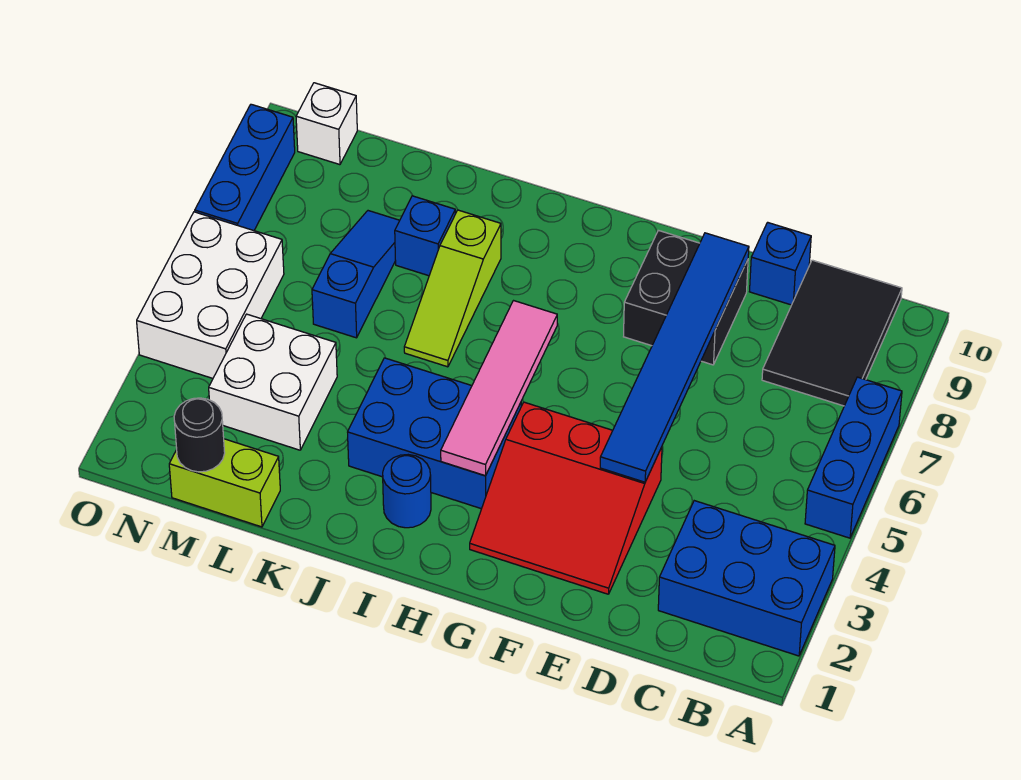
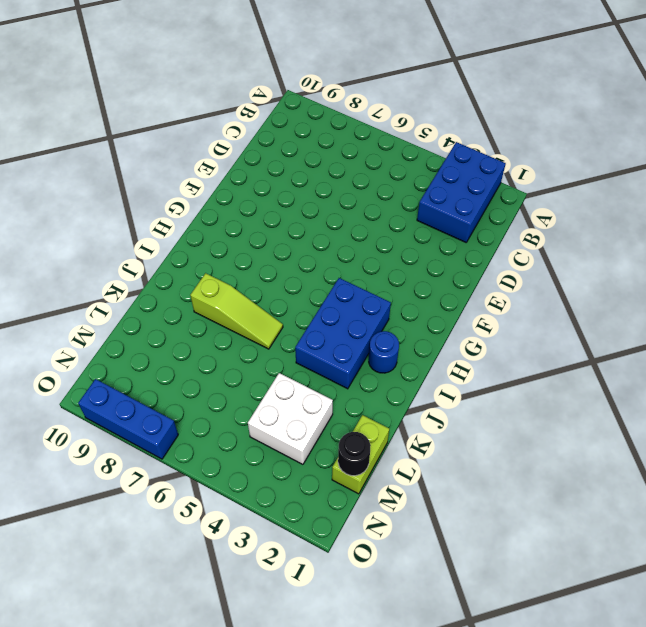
none -> blue brick A5:A7 level 1
none -> black tile B8:C10 level 1
none -> blue brick D10 level 1

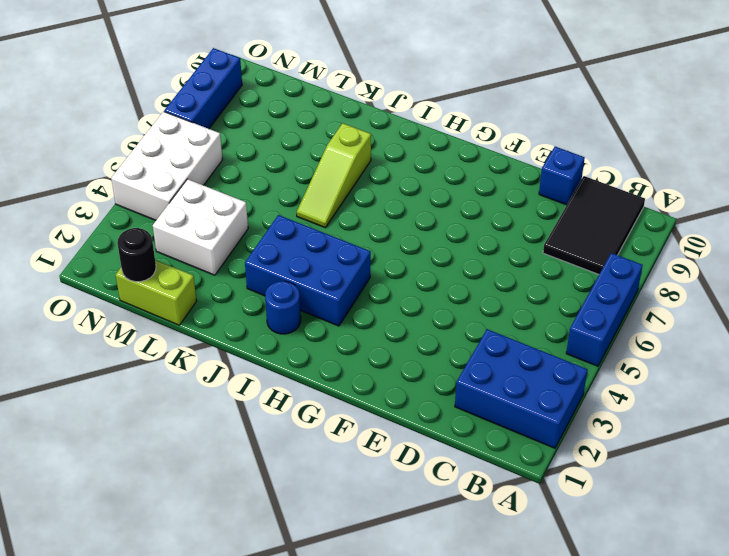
none -> red slope E2:G4 level 1 top 4
none -> black brick E8:F9 level 1
none -> blue brick K8 level 1

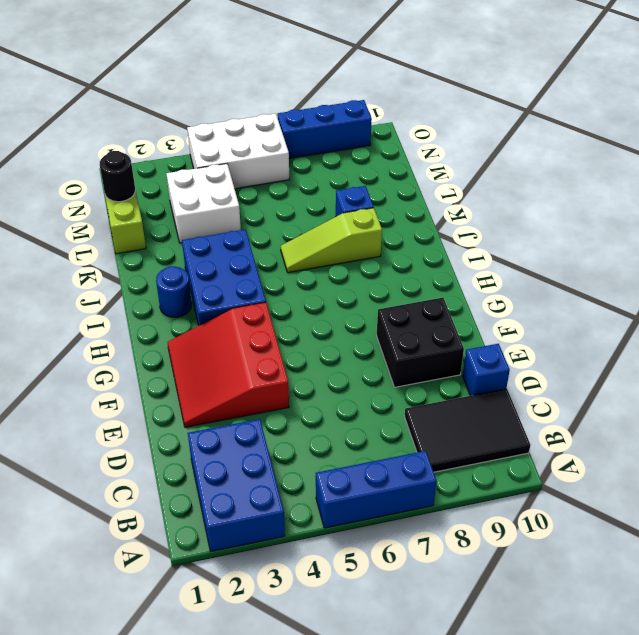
none -> blue slope L6:L8 level 1 top 6
none -> white brick N10 level 1
none -> blue tile E4:E9 level 2

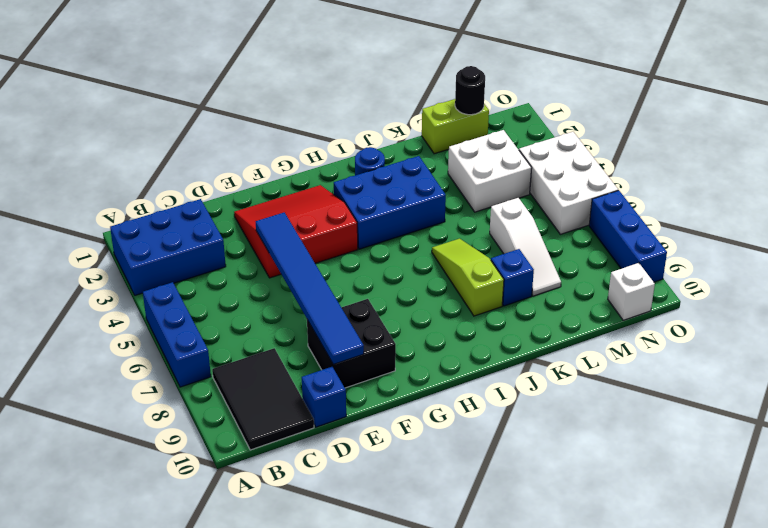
white slope L6:L8 level 1 top 6 -> blue slope L6:L8 level 1 top 6
none -> pink tile H3:H6 level 2

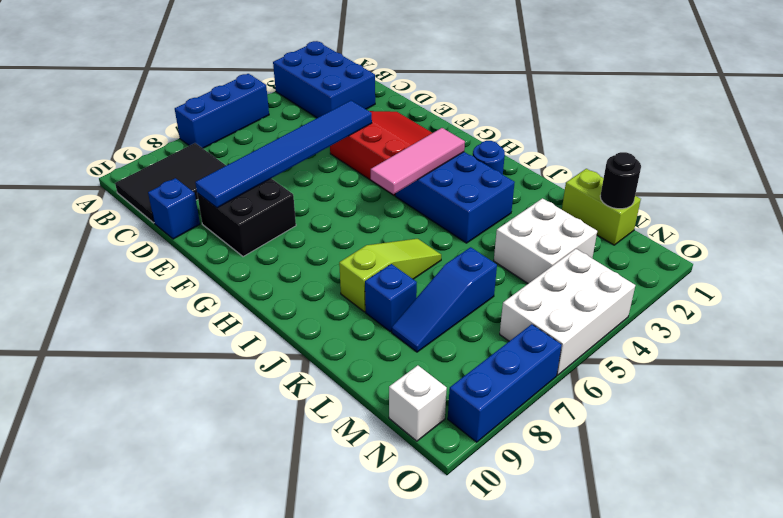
pink tile H3:H5 level 2 -> pink tile H3:H6 level 2

